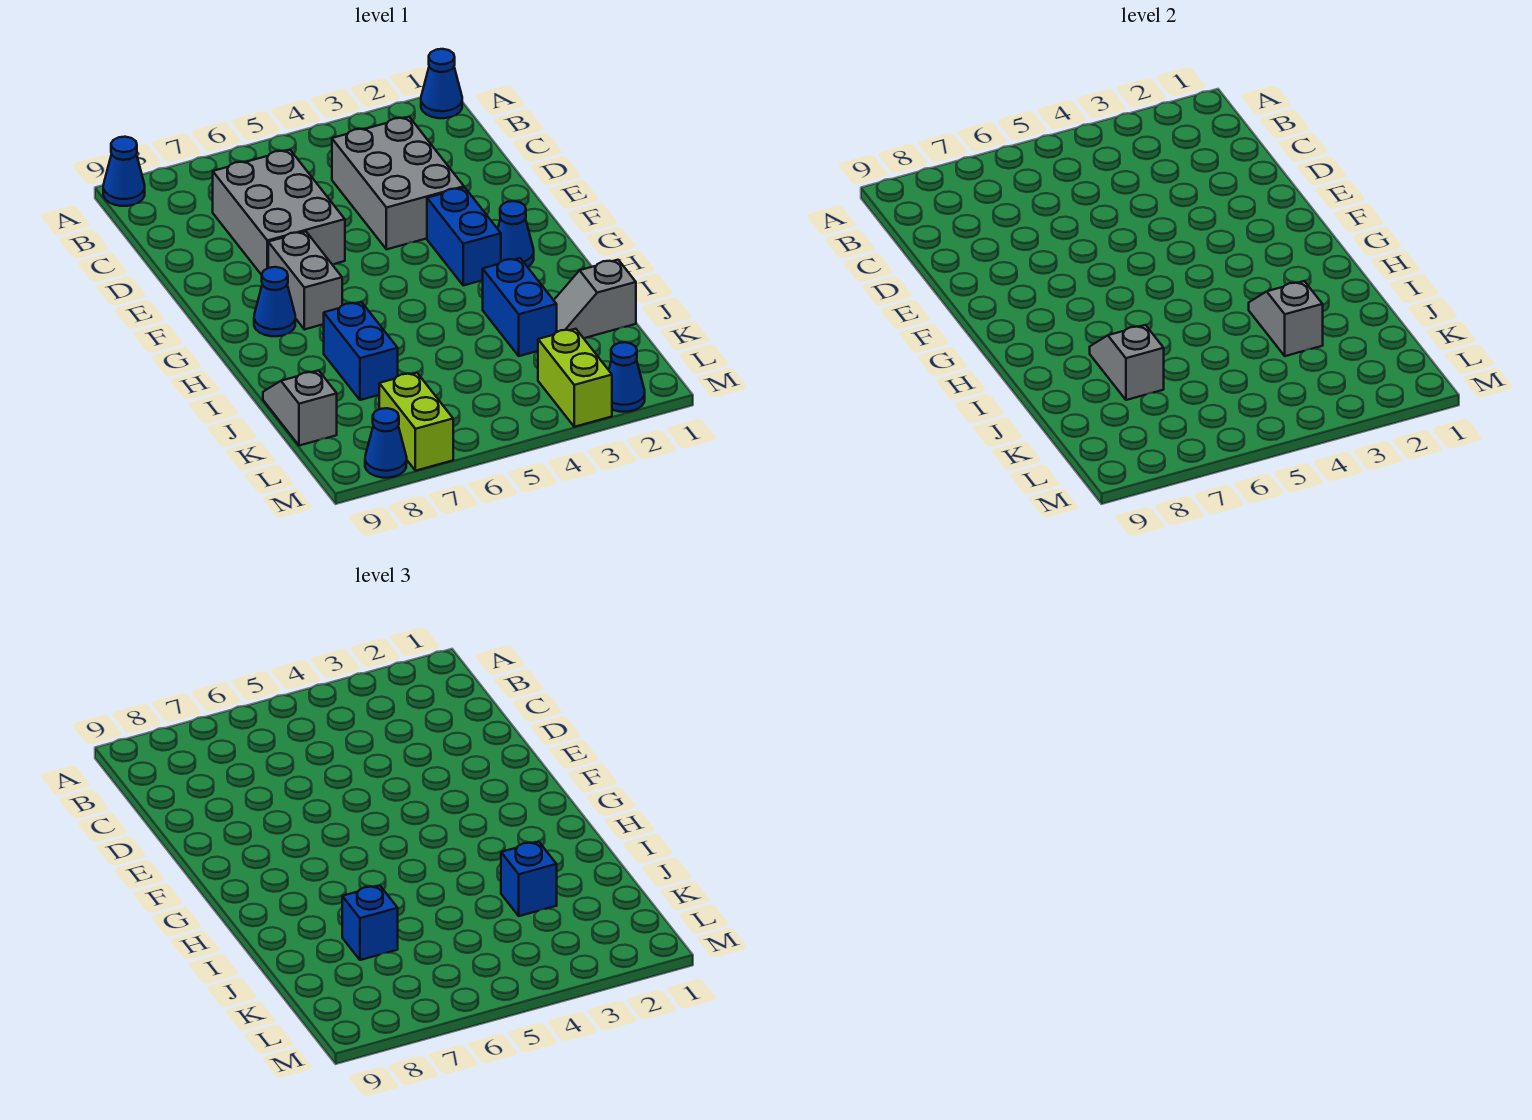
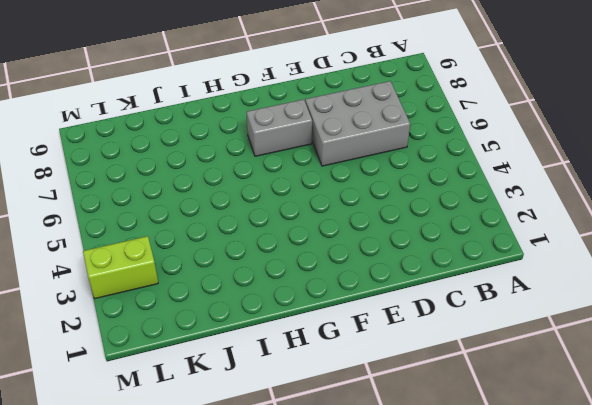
none -> blue cone A1 level 1
none -> blue cone A9 level 1
none -> grey brick C3:E4 level 1

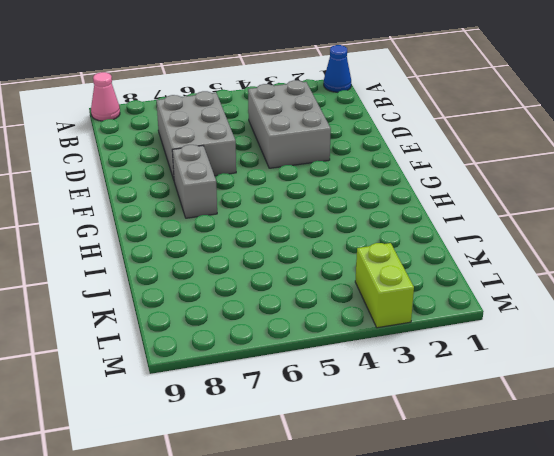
pink cone A9 level 1 -> blue cone A9 level 1
none -> blue brick F3:G3 level 1
none -> blue cone G2 level 1
none -> blue cone G8 level 1

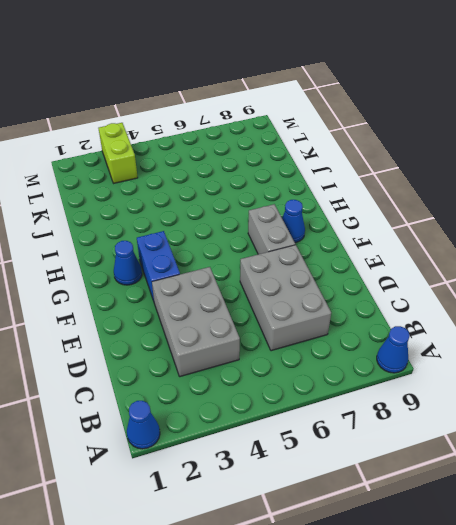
none -> blue brick I3:J3 level 1
none -> blue brick I7:J7 level 1
none -> grey slope J1:J2 level 1 top 1

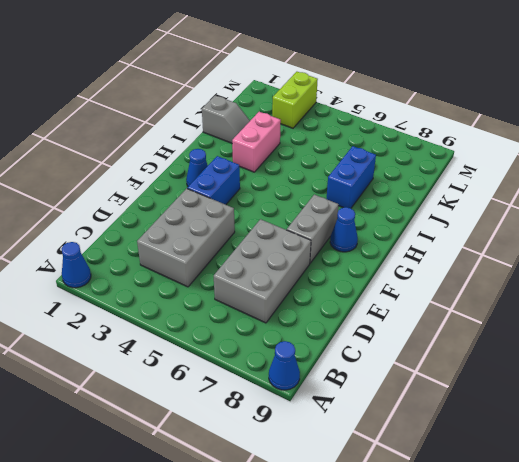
pink brick I3:J3 level 1 -> blue brick I3:J3 level 1
none -> grey slope J9:K9 level 1 top K
none -> lime brick L7:M7 level 1
none -> blue cone M2 level 1

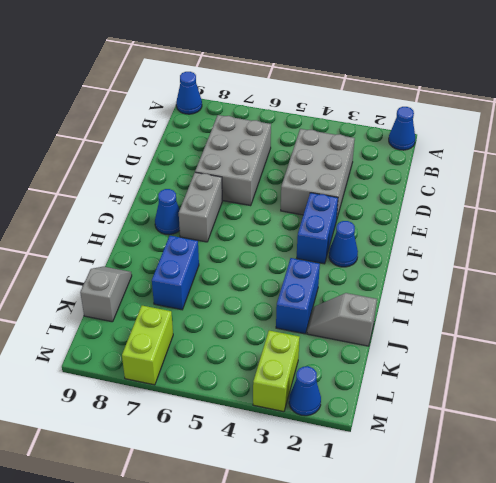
none -> blue cone M8 level 1
none -> grey slope I3:J3 level 2 top J
none -> grey slope I7:J7 level 2 top J

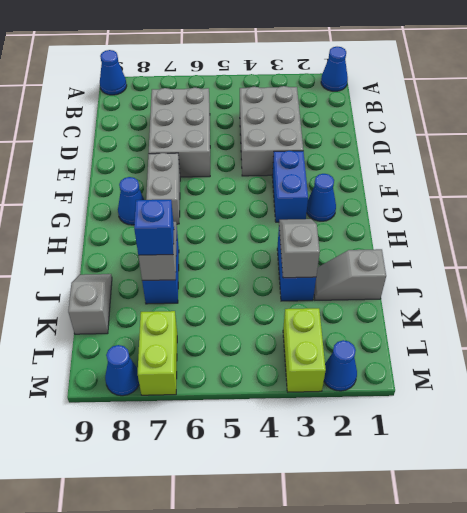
none -> blue brick J3 level 3

